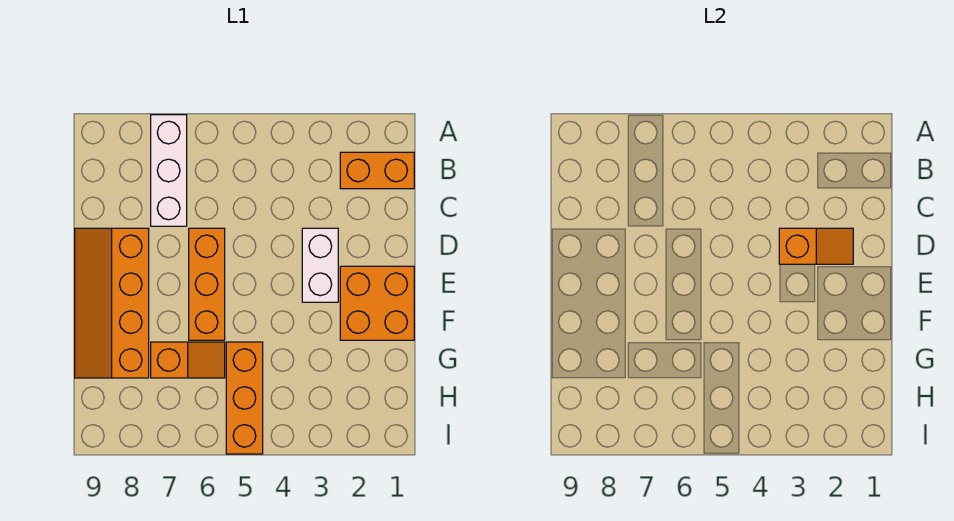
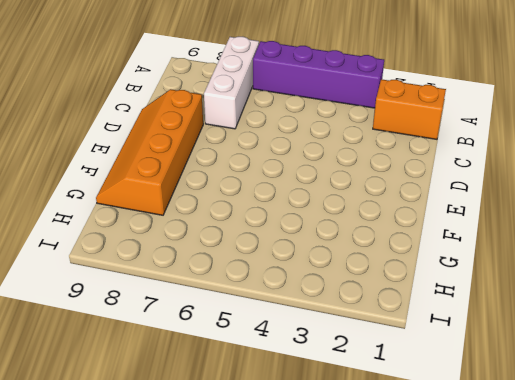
purple brick A3:A6 level 1 -> none
none -> white brick D3:E3 level 1
none -> orange brick D6:F6 level 1

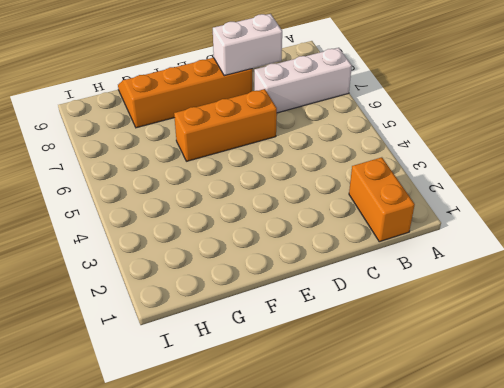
white brick C8:D8 level 2 -> white brick D3:E3 level 1
none -> orange brick E1:F2 level 1
none -> orange brick G5:I5 level 1

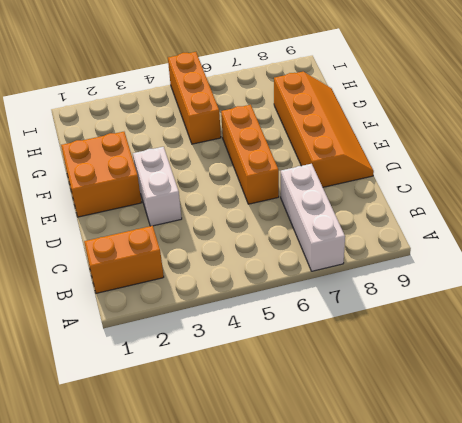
none -> orange slope G6:G7 level 1 top 7
none -> orange slope D2:D3 level 2 top 3

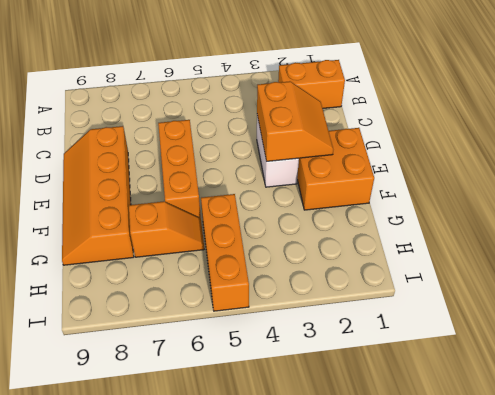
orange slope D2:E3 level 2 top 3 -> orange slope D2:D3 level 2 top 3
none -> white brick A7:C7 level 1

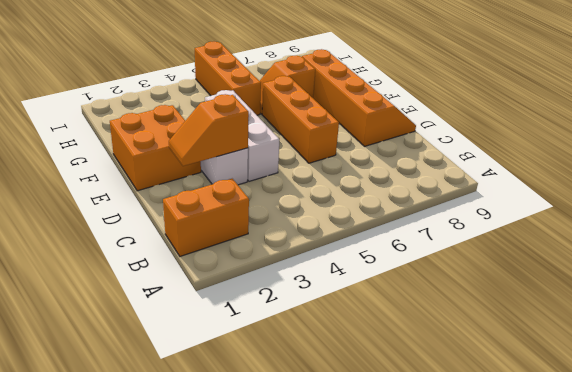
white brick D4:F4 level 1 -> white brick A7:C7 level 1

